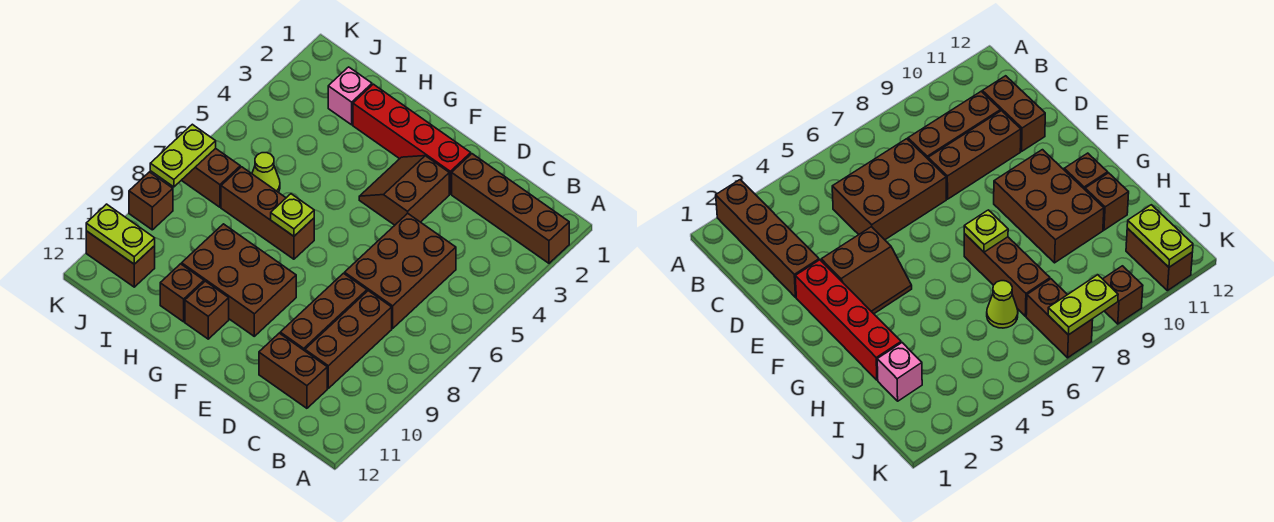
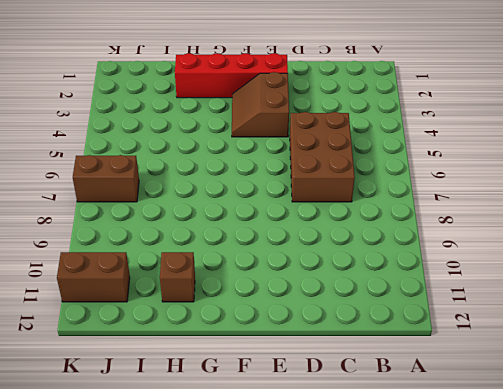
none -> brown brick A2:D2 level 1
none -> brown brick C8:C10 level 1
none -> brown brick C11:D11 level 1

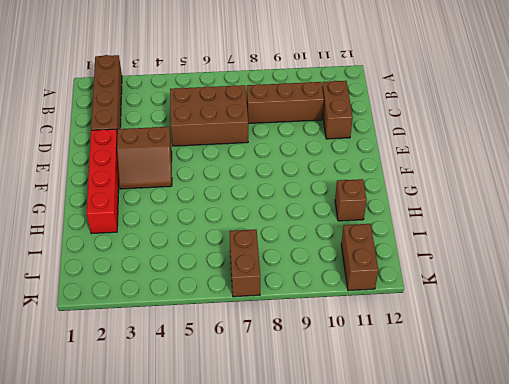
none -> brown brick D8:D10 level 1
none -> brown brick F9:H10 level 1
none -> brown brick G7:I7 level 1

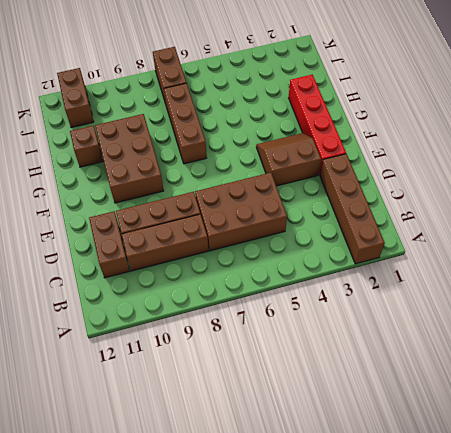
none -> brown brick G11 level 1
none -> pink brick I2 level 1
none -> lime cone I6 level 1

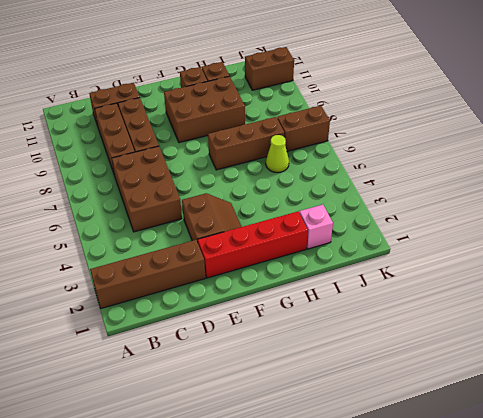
none -> brown brick K9 level 1
none -> lime plate G7 level 2
none -> lime plate J11:K11 level 2

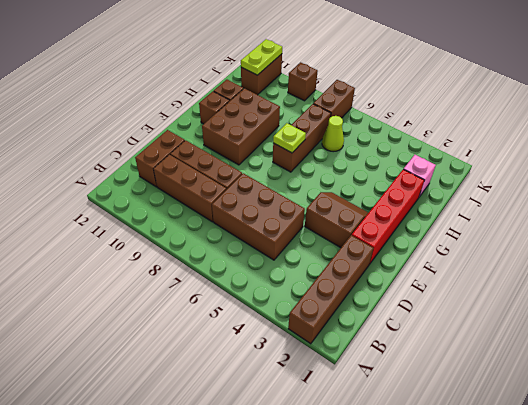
none -> lime plate K7:K8 level 2

